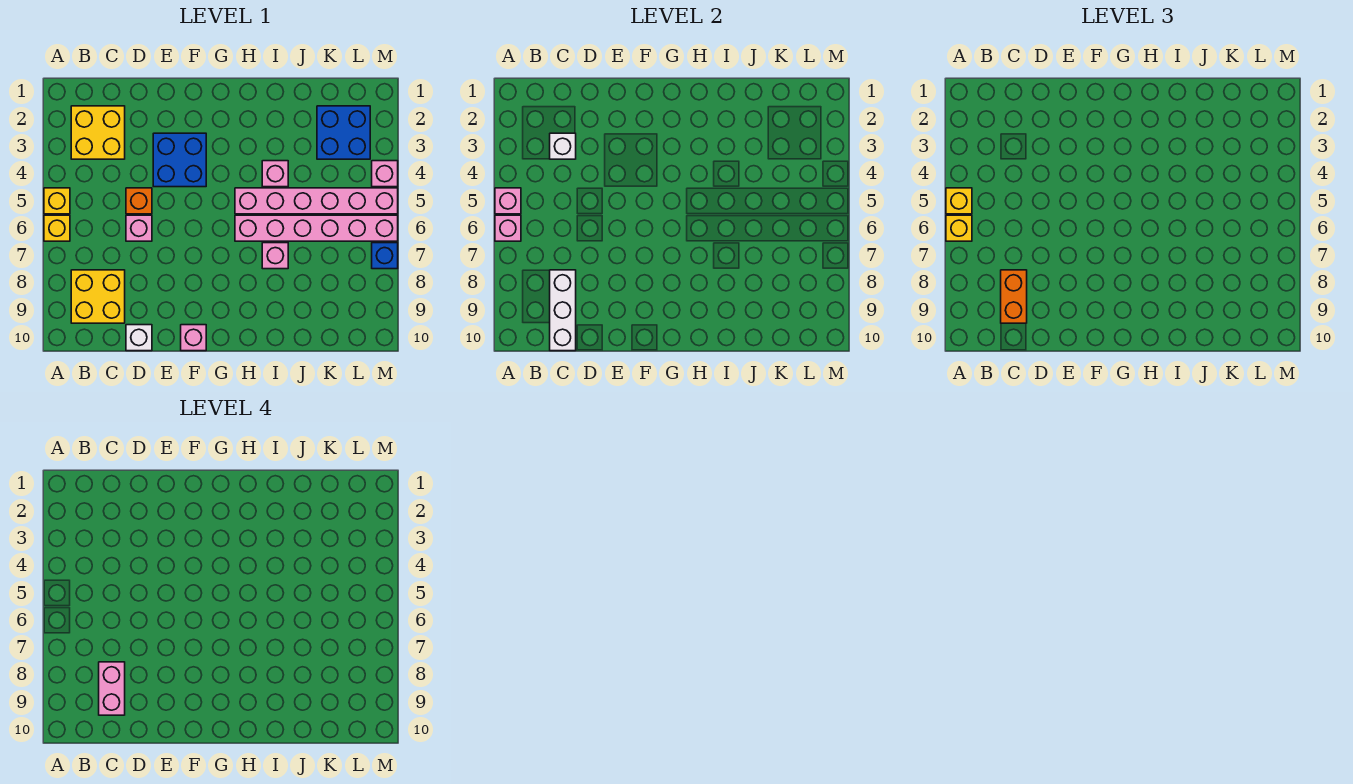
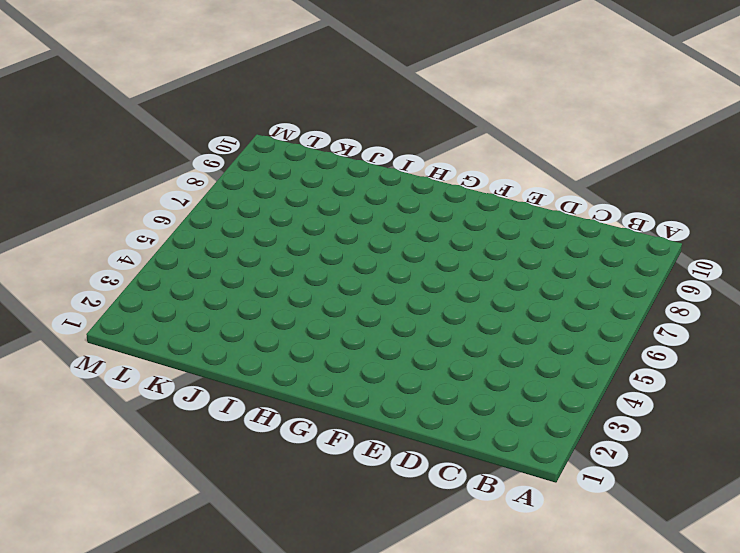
none -> yellow brick A5 level 1
none -> yellow brick A6 level 1
none -> yellow brick B2:C3 level 1

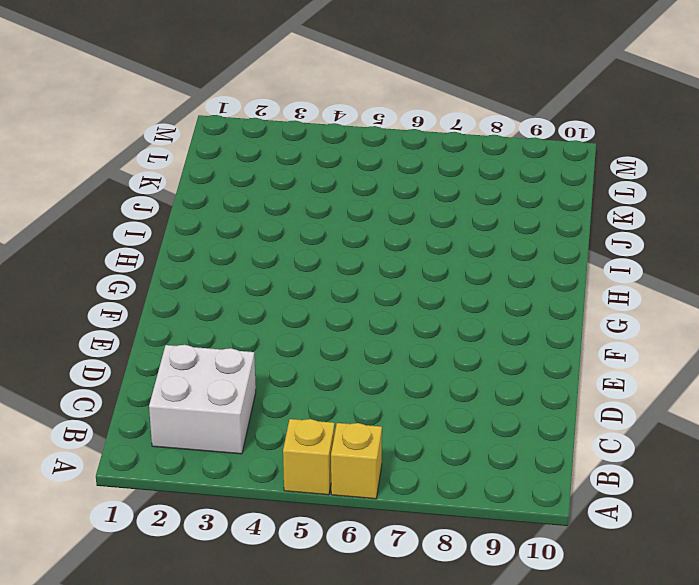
white brick B2:C3 level 1 -> yellow brick B2:C3 level 1
none -> yellow brick B8:C9 level 1
none -> orange brick D5 level 1
none -> pink brick D6 level 1

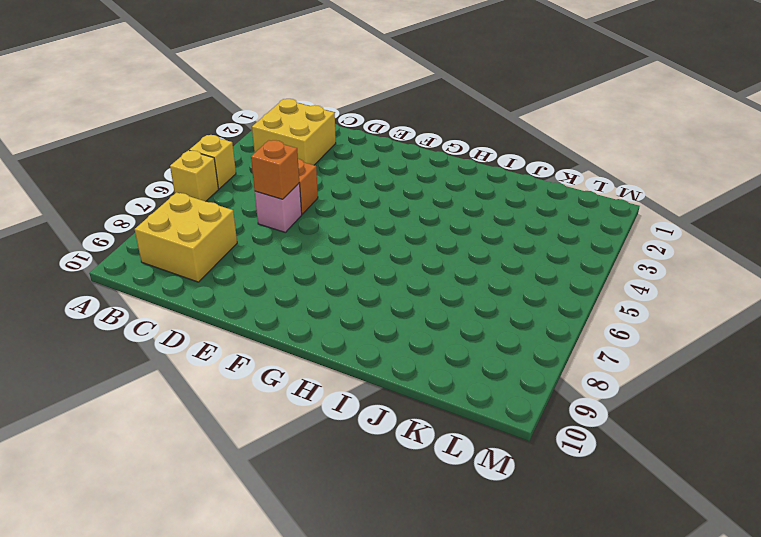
orange brick D6 level 2 -> none
none -> white brick D10 level 1
none -> blue brick E3:F4 level 1
none -> pink brick F10 level 1

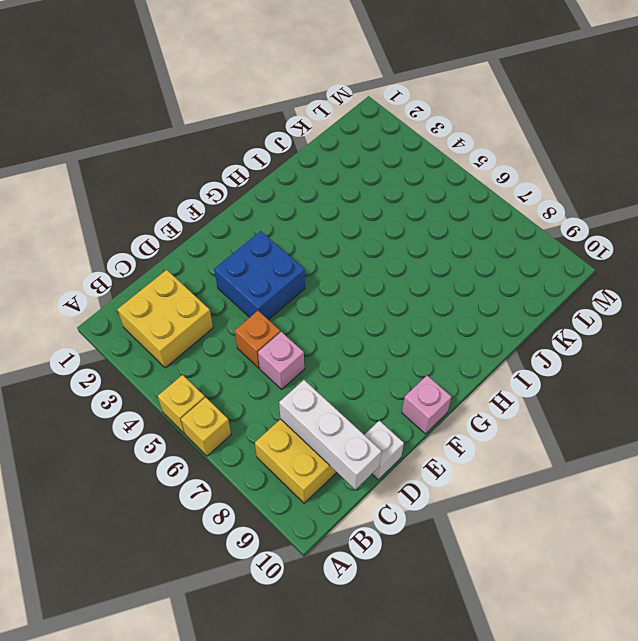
none -> pink brick H5:M5 level 1
none -> pink brick H6:M6 level 1
none -> pink brick I4 level 1

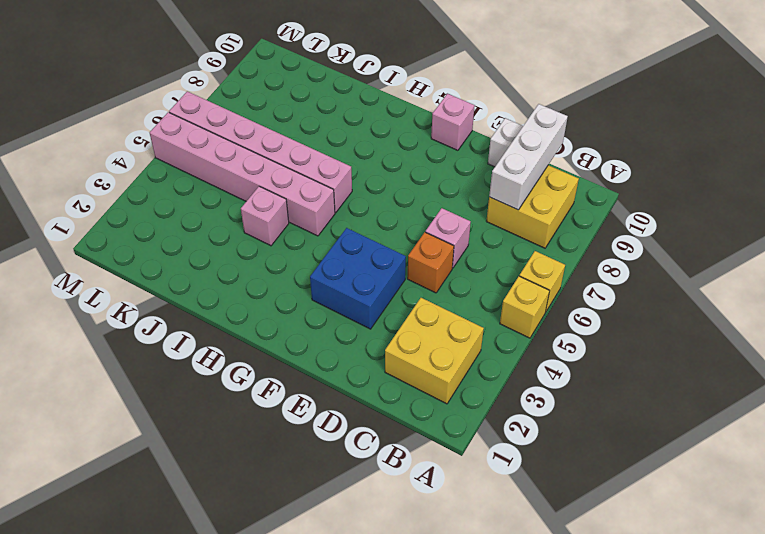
none -> pink brick I7 level 1
none -> blue brick K2:L3 level 1
none -> pink brick M4 level 1

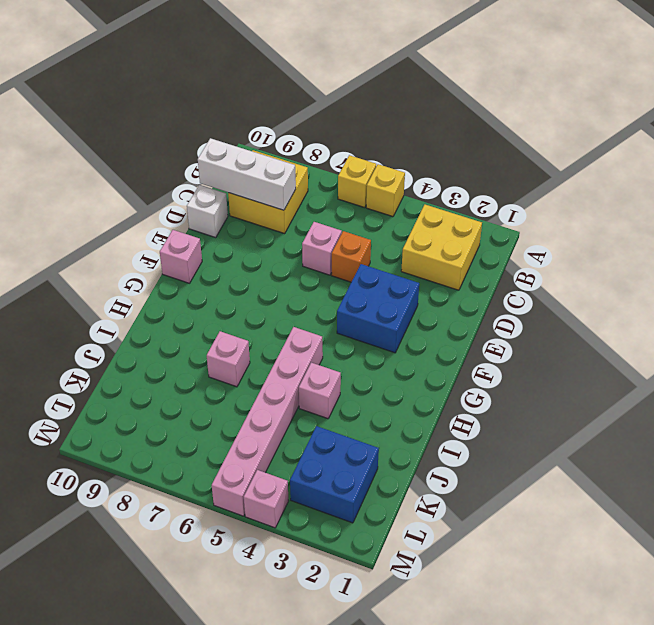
none -> pink brick H6:M6 level 1
none -> blue brick M7 level 1
none -> pink brick A5 level 2

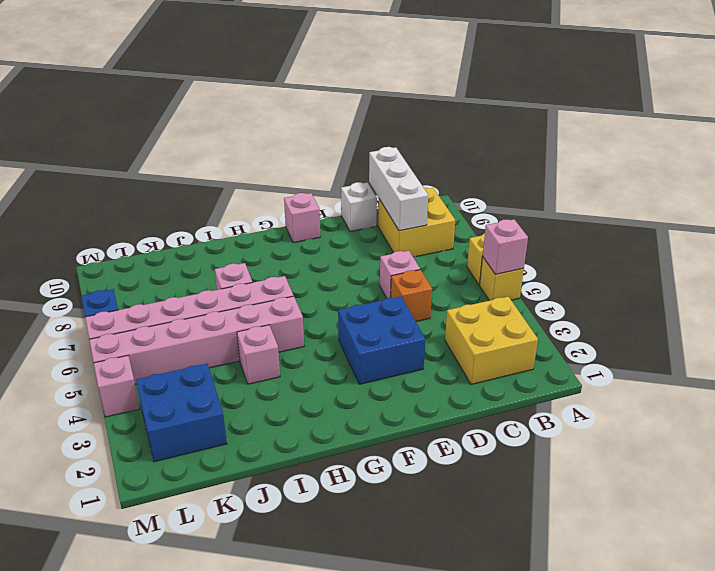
none -> pink brick A6 level 2
none -> white brick C3 level 2
none -> yellow brick A5 level 3

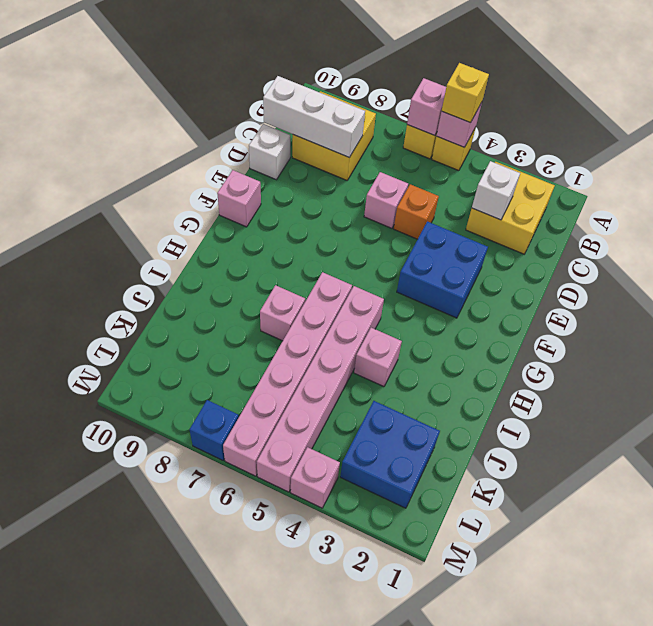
none -> yellow brick A6 level 3
none -> orange brick C8:C9 level 3
none -> pink brick C8:C9 level 4

